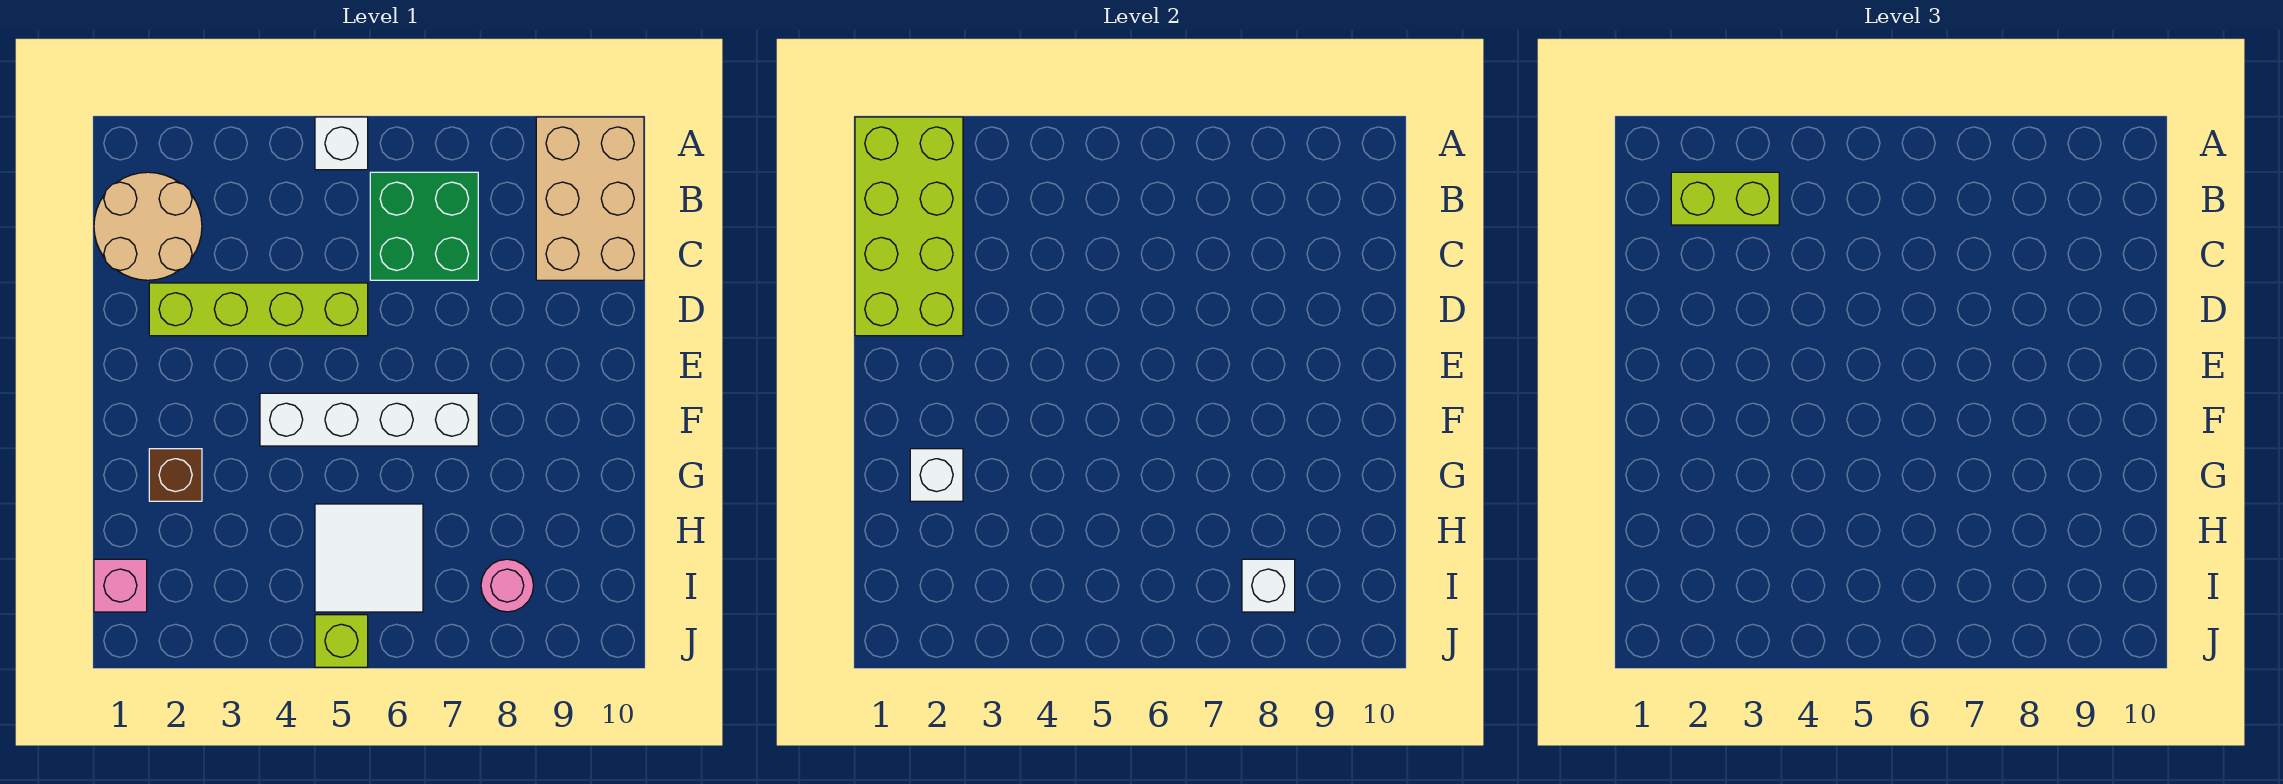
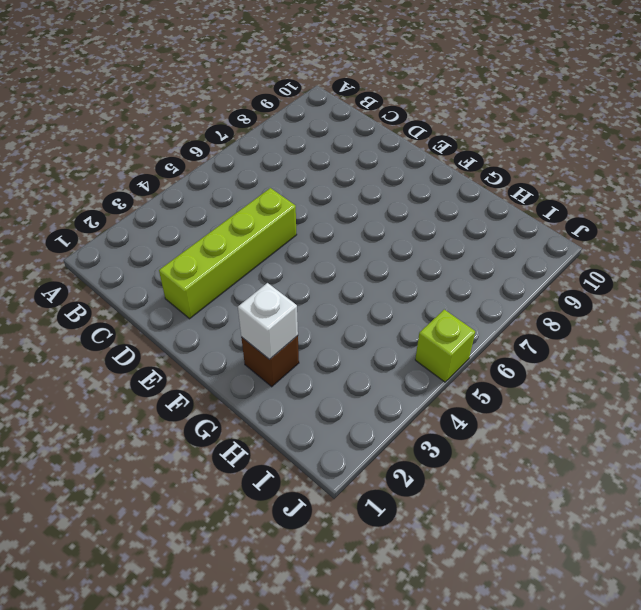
none -> white brick A5 level 1
none -> tan brick A9:C10 level 1
none -> tan round brick B1:C2 level 1

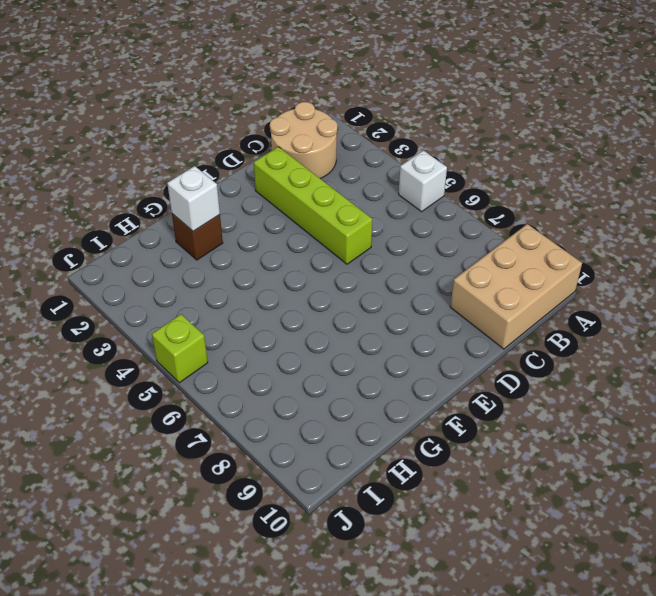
none -> green brick B6:C7 level 1
none -> white brick F4:F7 level 1
none -> white tile H5:I6 level 1

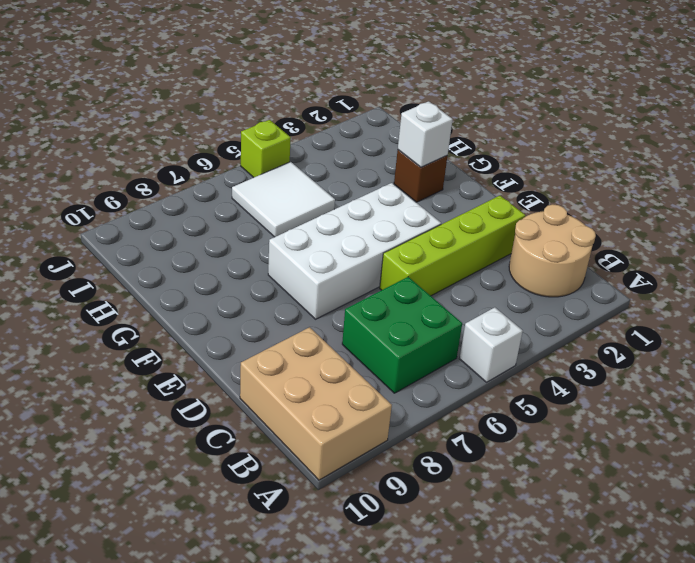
white brick E4:F7 level 1 -> white brick F4:F7 level 1
none -> pink brick I1 level 1
none -> pink round brick I8 level 1
none -> lime brick A1:D2 level 2

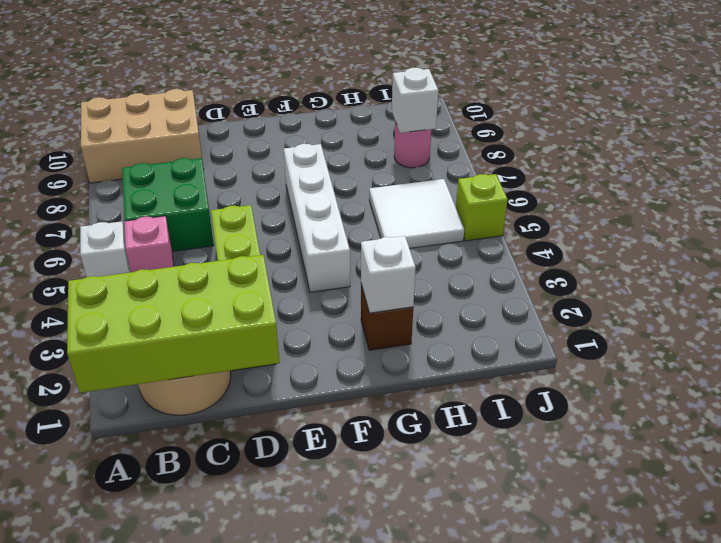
pink brick B5 level 1 -> pink brick I1 level 1
none -> lime brick B2:B3 level 3

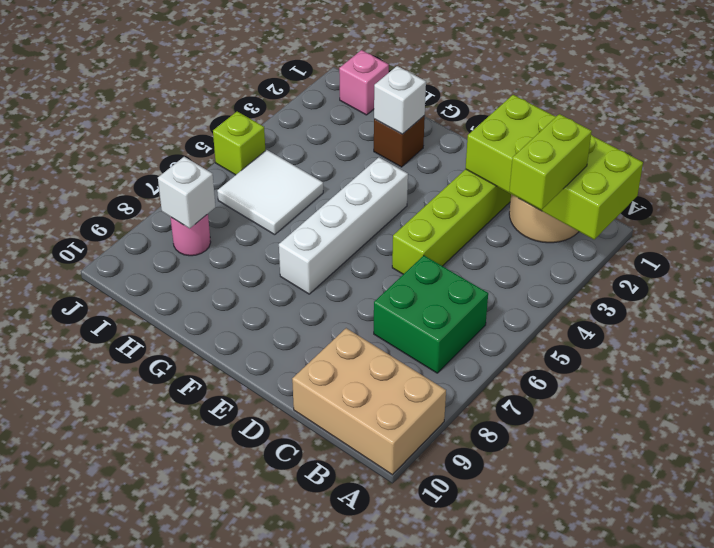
none -> white brick A5 level 1

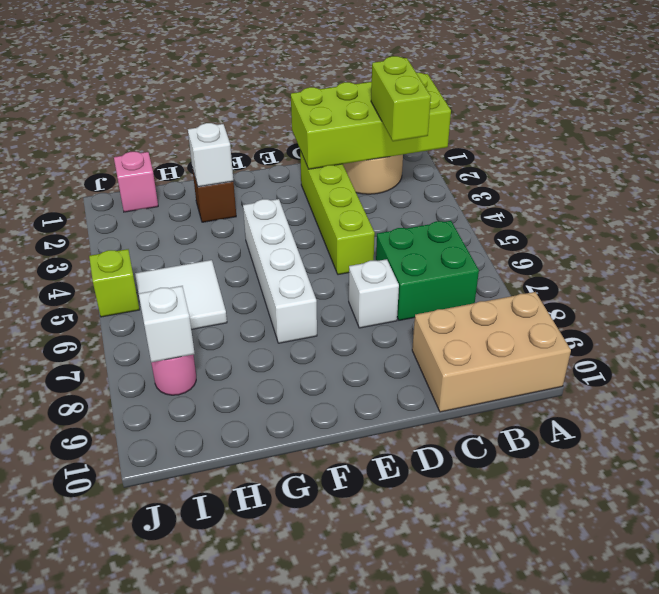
white brick D7 level 1 -> white brick A5 level 1

